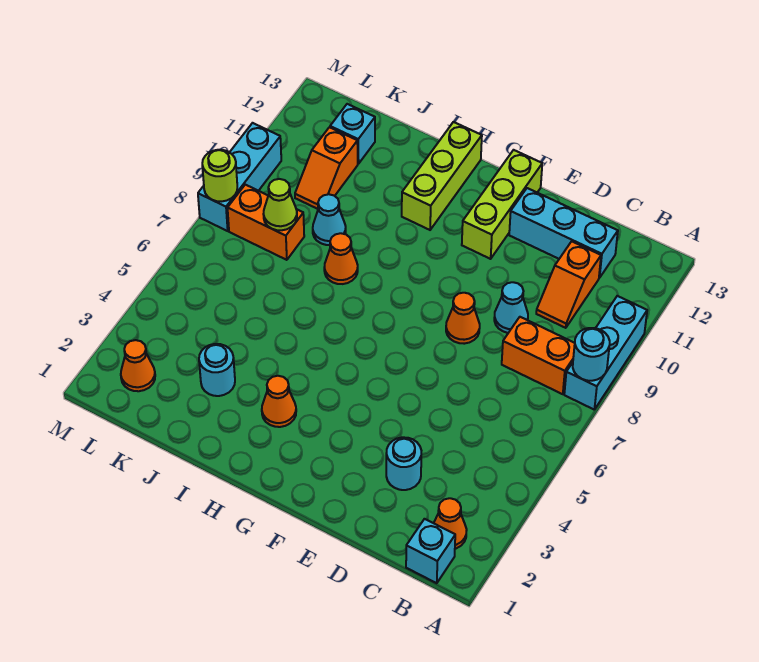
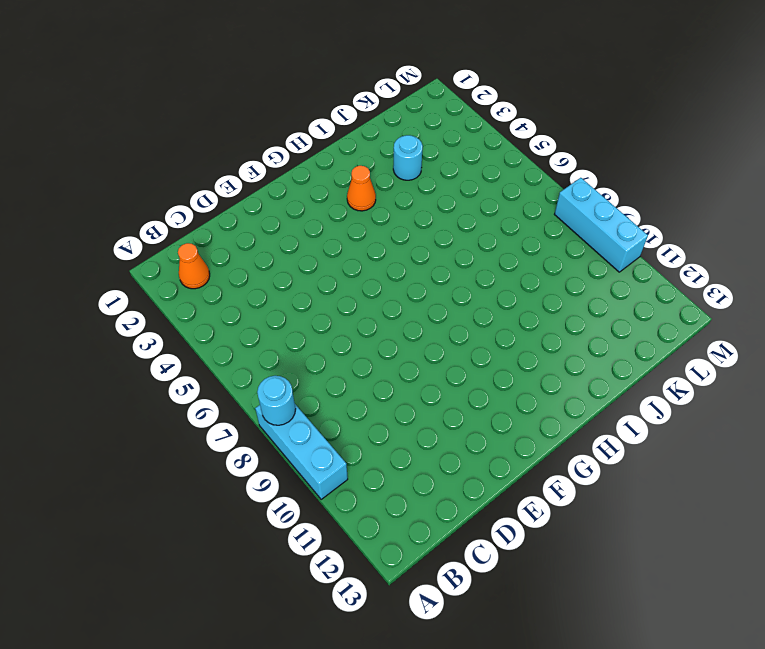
none -> cyan brick B1 level 1
none -> orange brick B8:C8 level 1
none -> orange slope C10:C11 level 1 top 11

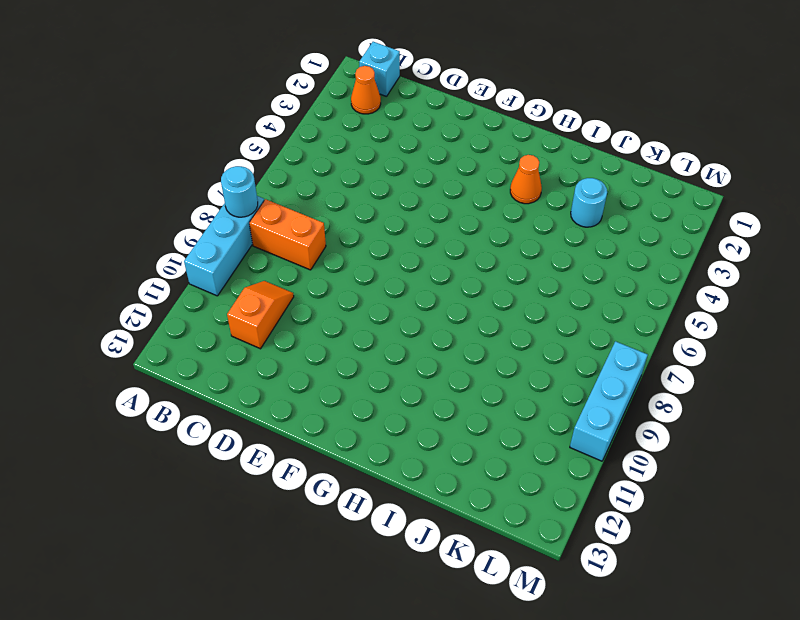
none -> cyan brick C12:E12 level 1
none -> cyan round brick D3 level 1
none -> cyan cone D9 level 1

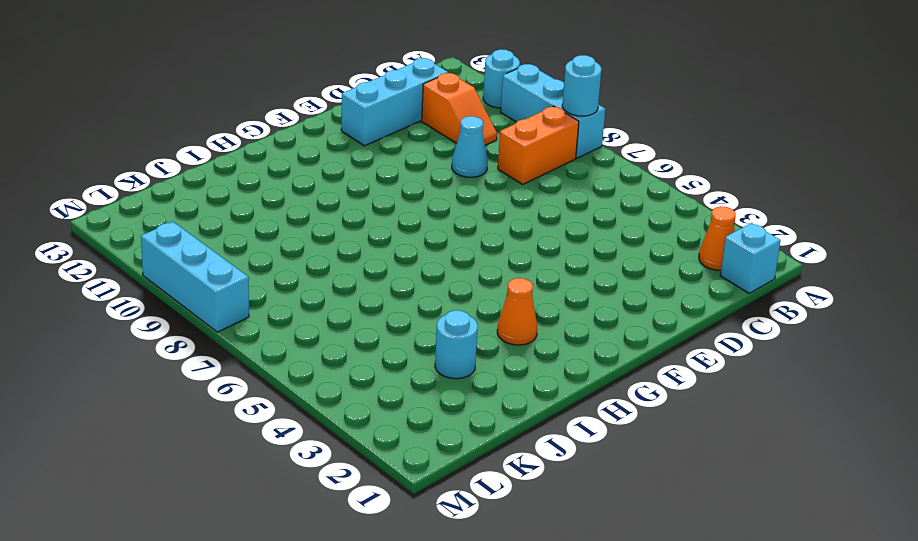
cyan round brick A11 level 1 -> cyan round brick D3 level 1
none -> orange cone E8 level 1
none -> lime brick F11:F13 level 1
none -> lime brick H11:H13 level 1

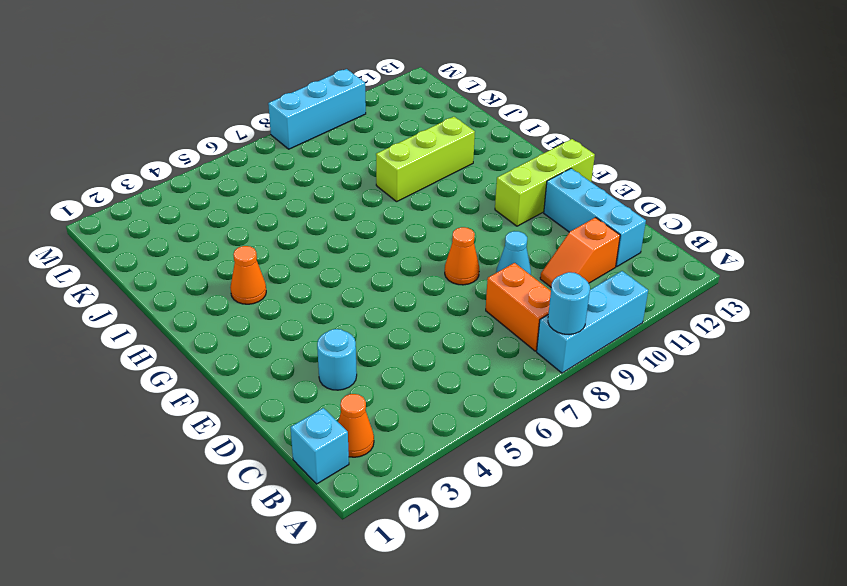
lime brick I9:I11 level 1 -> lime brick H11:H13 level 1
none -> orange cone I8 level 1
none -> cyan round brick J3 level 1
none -> cyan cone J9 level 1

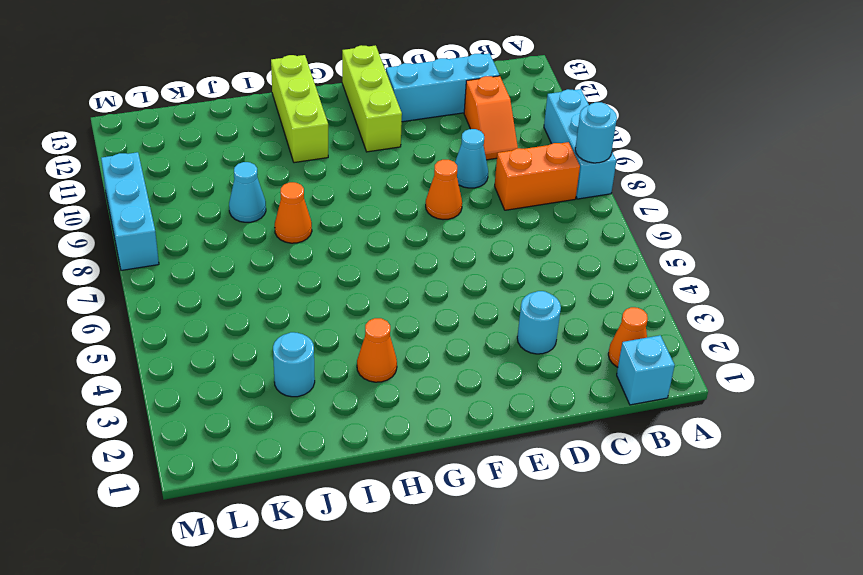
none -> orange brick K8:L8 level 1
none -> orange slope K10:K11 level 1 top 11
none -> cyan brick K12 level 1

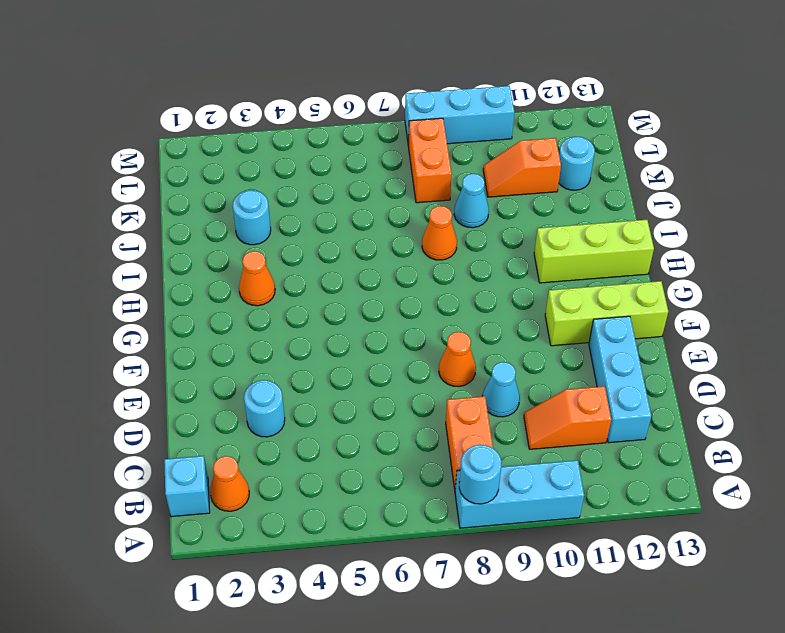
cyan round brick K12 level 1 -> cyan brick K12 level 1
none -> orange cone L2 level 1
none -> lime cone K8 level 2
none -> lime round brick M8 level 2

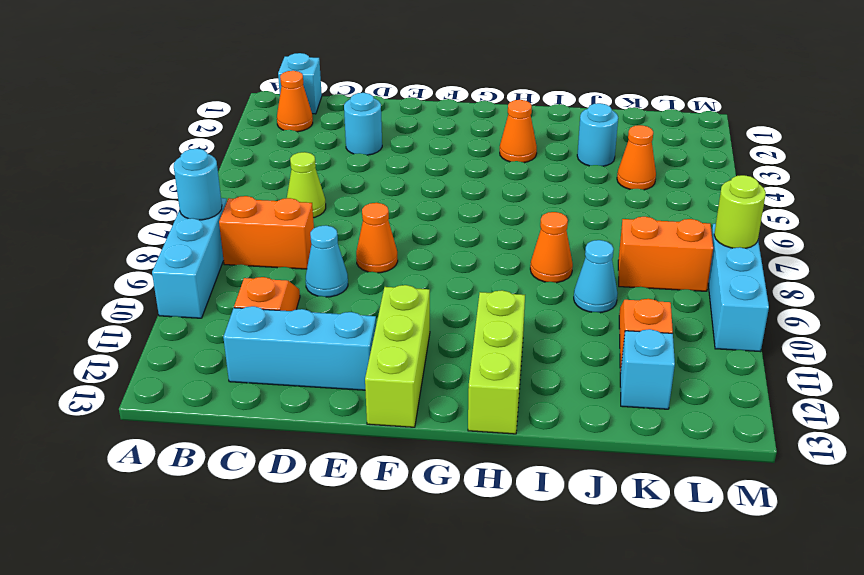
lime cone C6 level 1 -> lime cone K8 level 2
orange cone K4 level 1 -> orange cone L2 level 1

